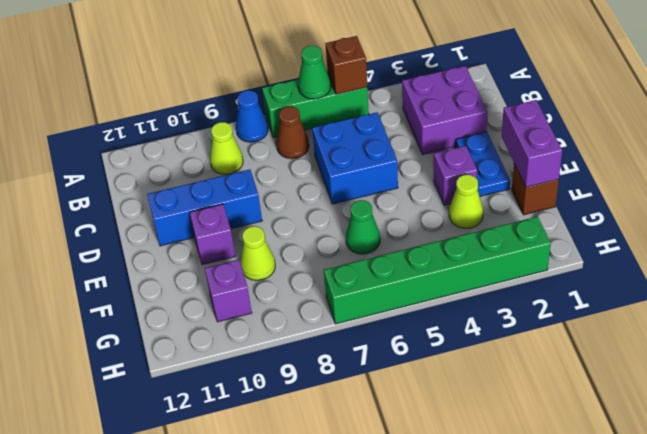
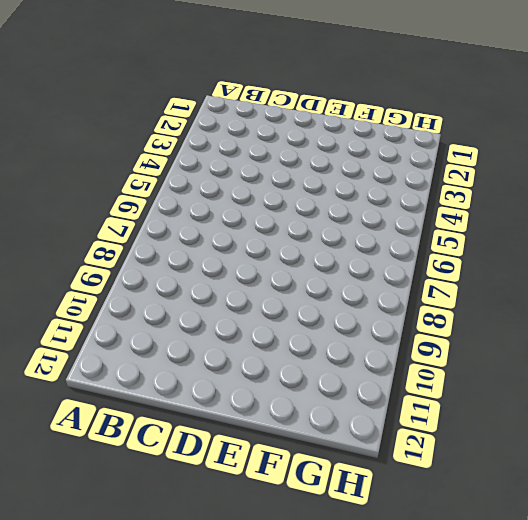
none -> green brick A5:A7 level 1
none -> blue cone A8 level 1
none -> purple brick B2:C3 level 1

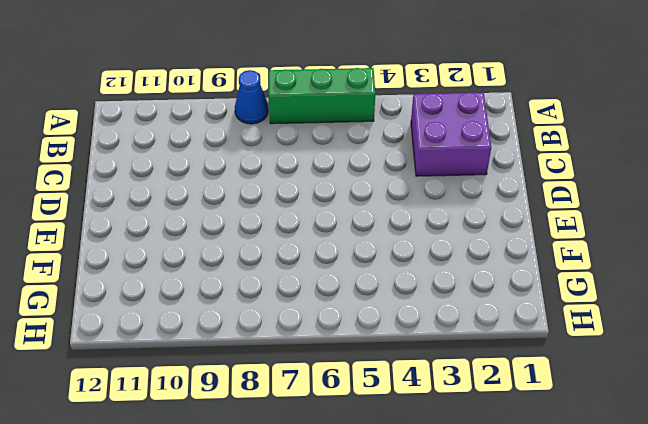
none -> brown cone B7 level 1
none -> lime cone B9 level 1
none -> blue brick C5:D6 level 1

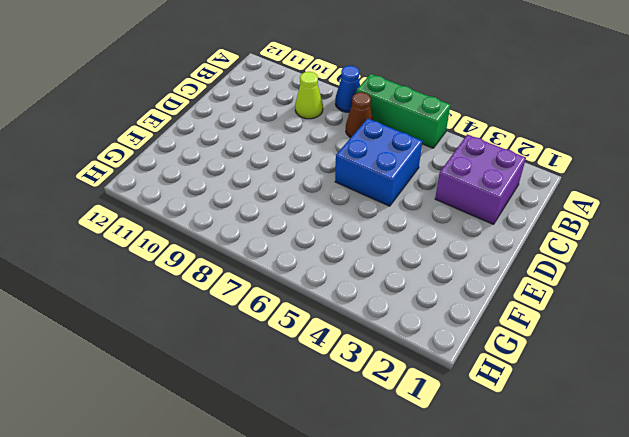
none -> blue plate D2:E2 level 1
none -> blue brick D9:D11 level 1
none -> purple brick E3 level 1

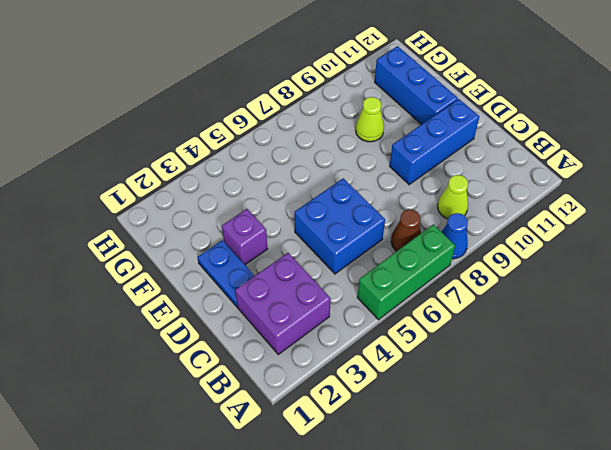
blue brick E11:G11 level 1 -> none
none -> purple brick E10 level 1
none -> brown brick F1 level 1
none -> lime cone F3 level 1

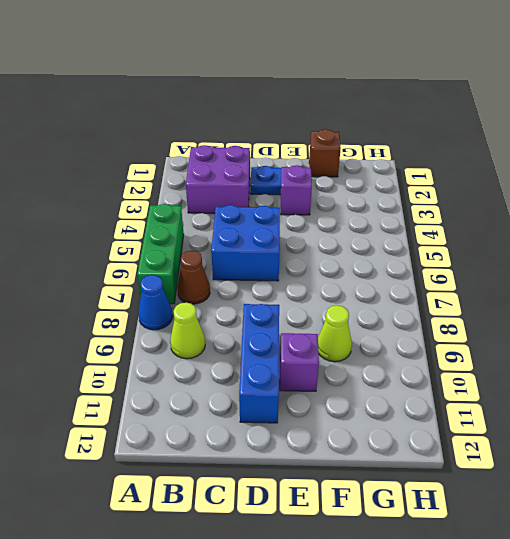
none -> lime cone F3 level 1
none -> green cone F6 level 1
none -> purple brick G10 level 1

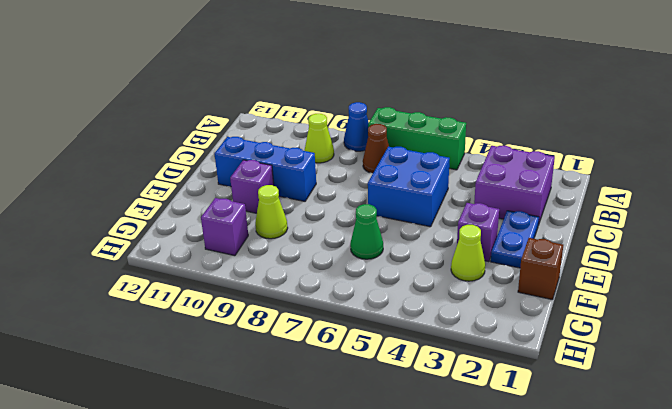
none -> green brick H2:H7 level 1
none -> brown brick A5 level 2
none -> green cone A6 level 2

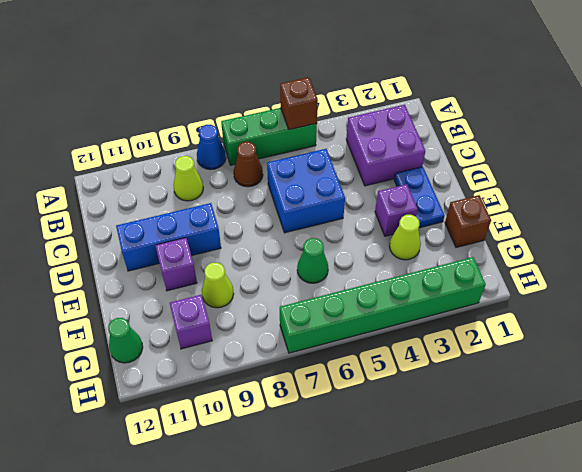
green cone G12 level 1 -> green cone A6 level 2
none -> purple brick E1:F1 level 2

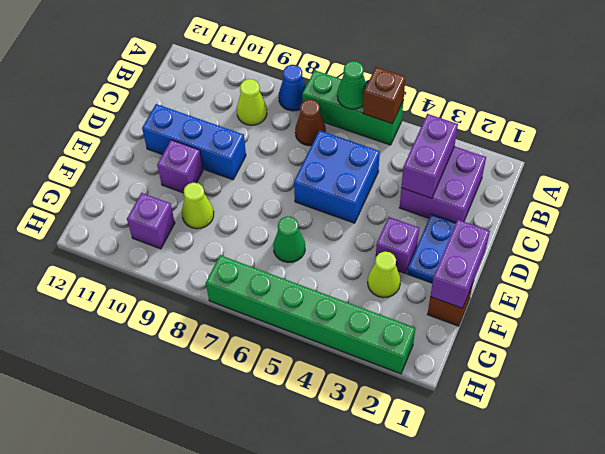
purple brick B3:C3 level 2 -> none

